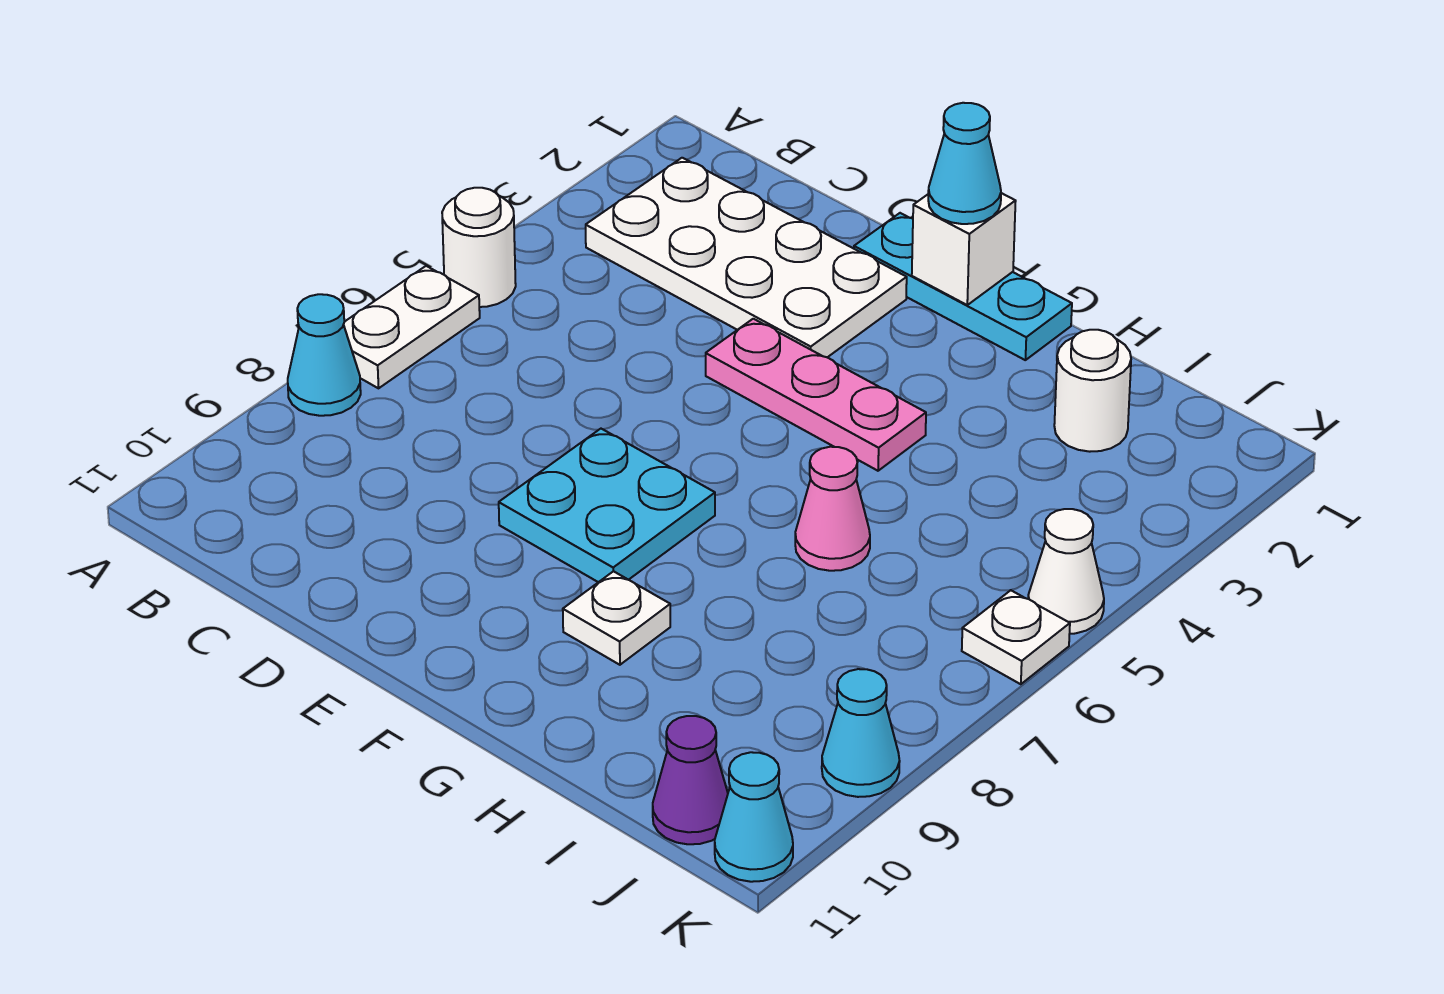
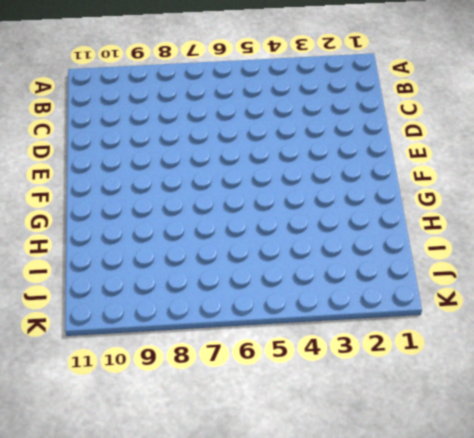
none -> white round brick A5 level 1
none -> white plate A6:A7 level 1
none -> cyan cone A8 level 1

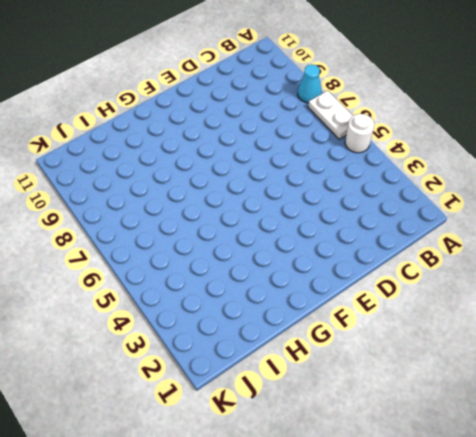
none -> white plate B2:E3 level 1
none -> cyan plate E1:G1 level 1
none -> pink plate E4:G4 level 1

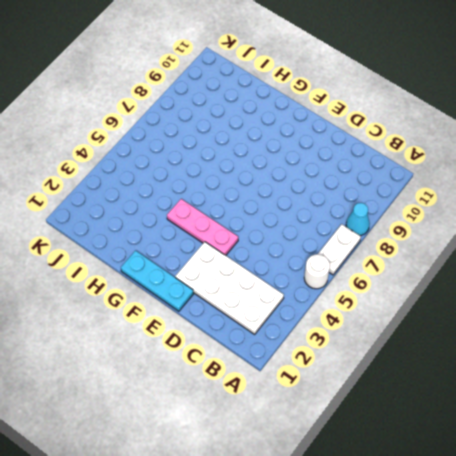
none -> cyan plate E7:F8 level 1
none -> white plate G9 level 1
none -> pink cone H6 level 1

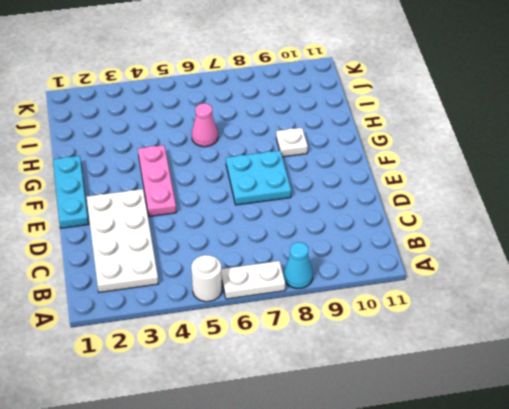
none -> white round brick I2 level 1
none -> purple cone J11 level 1
none -> white cone K5 level 1

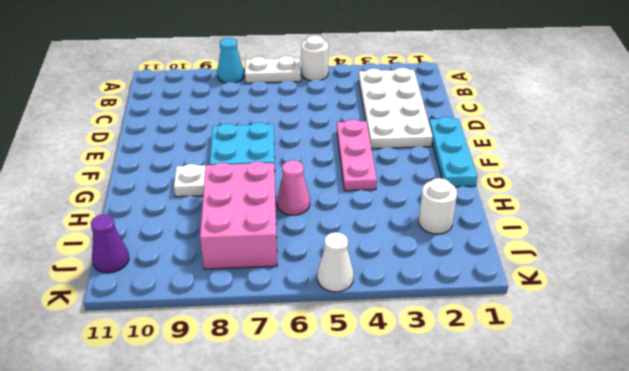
pink brick H7:J8 level 1 -> none
none -> white plate K6 level 1
none -> cyan cone K9 level 1
none -> cyan cone K11 level 1

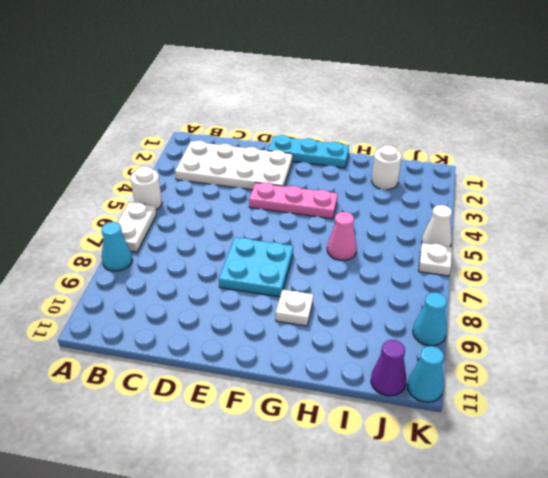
none -> white brick F1 level 2
none -> cyan cone F1 level 3

